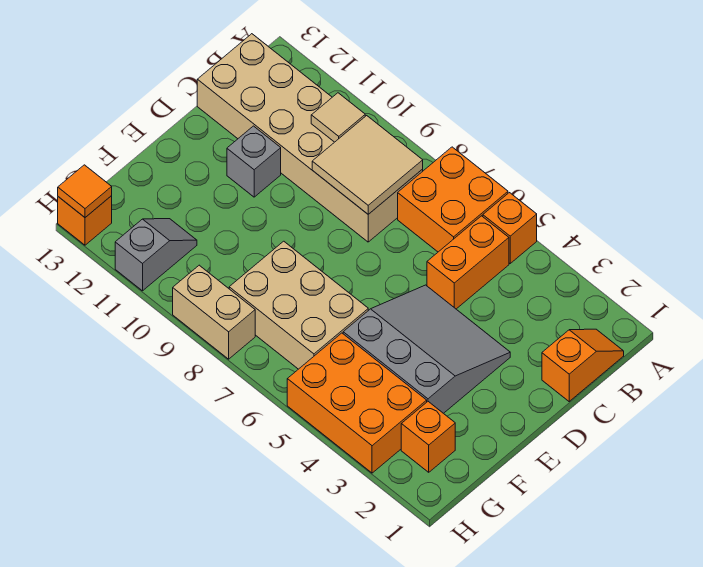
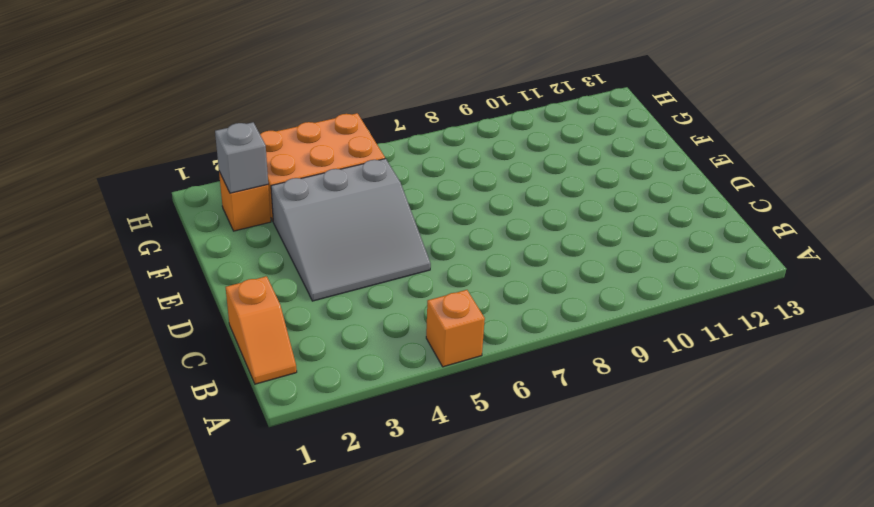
grey brick G2 level 2 -> grey brick D11 level 1
none -> orange brick A6:B7 level 1
none -> orange brick B5:C5 level 1
none -> tan brick B8:C13 level 1

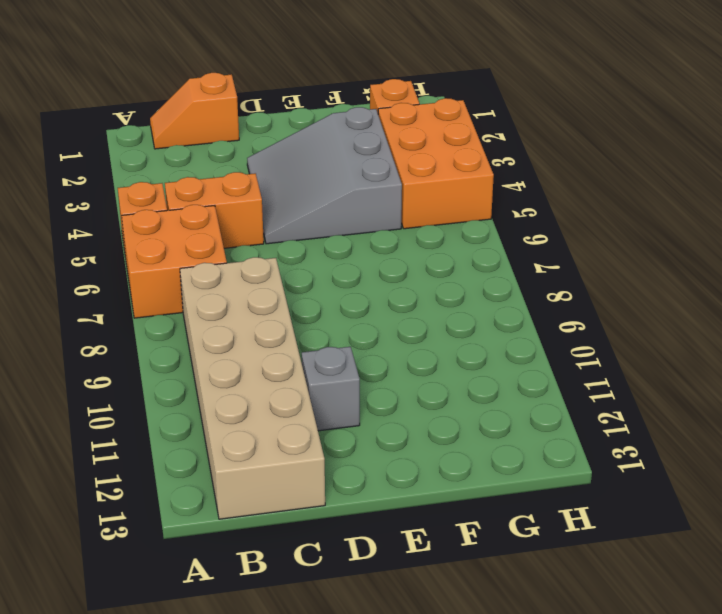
none -> tan brick F6:G8 level 1
none -> grey slope G11:H11 level 1 top H
none -> tan brick H8:H9 level 1

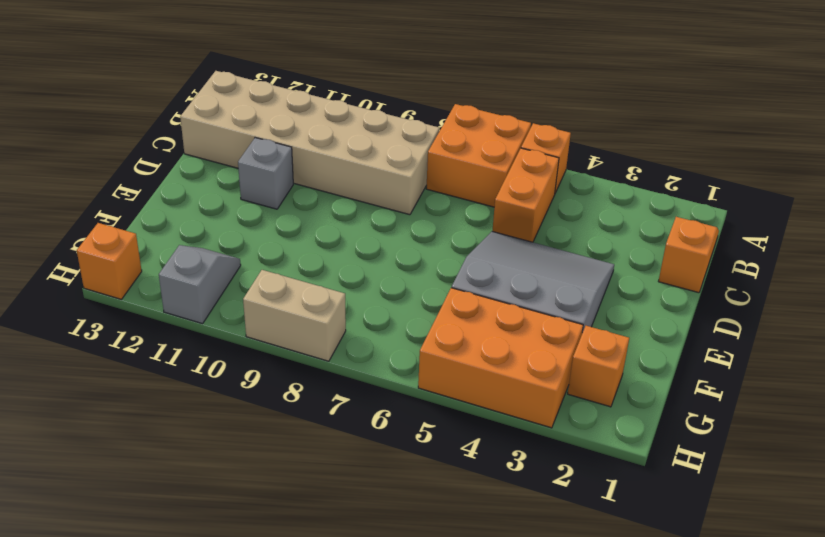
none -> tan brick F6:G8 level 1
none -> tan tile B8:C9 level 2
none -> tan tile B10 level 2

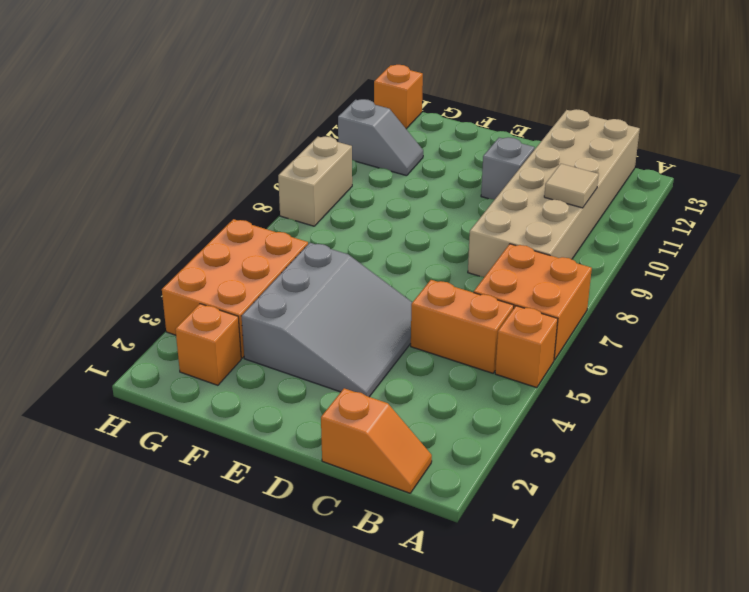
none -> tan brick F6:G8 level 1
none -> tan tile B8:C9 level 2
none -> orange tile H13 level 2

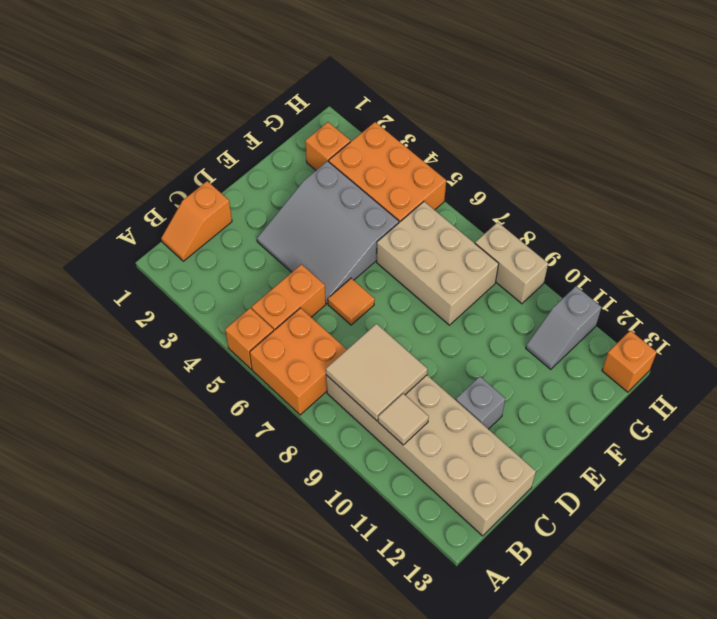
orange tile D6 level 1 -> orange tile H13 level 2

